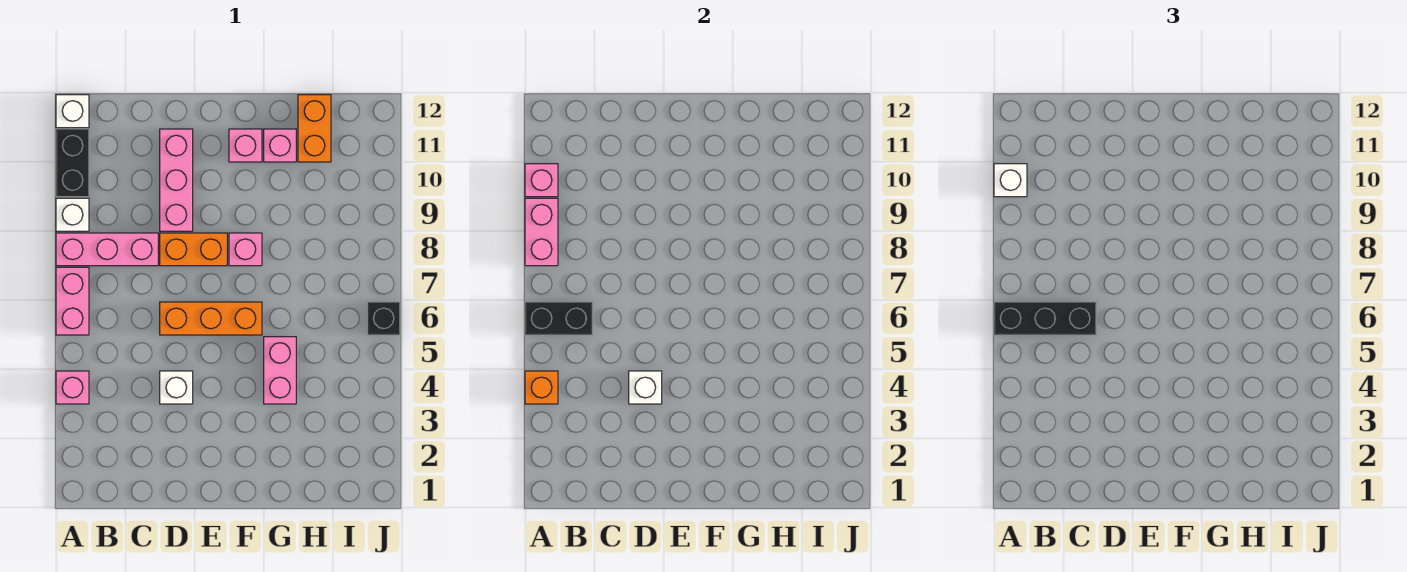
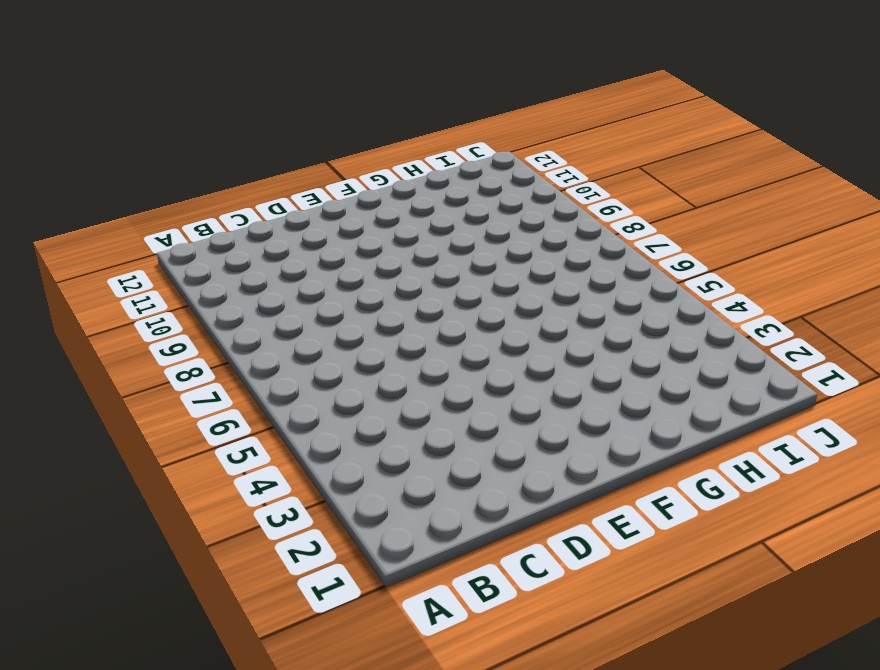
none -> pink brick A4 level 1
none -> pink brick A6:A7 level 1
none -> pink brick A8:C8 level 1

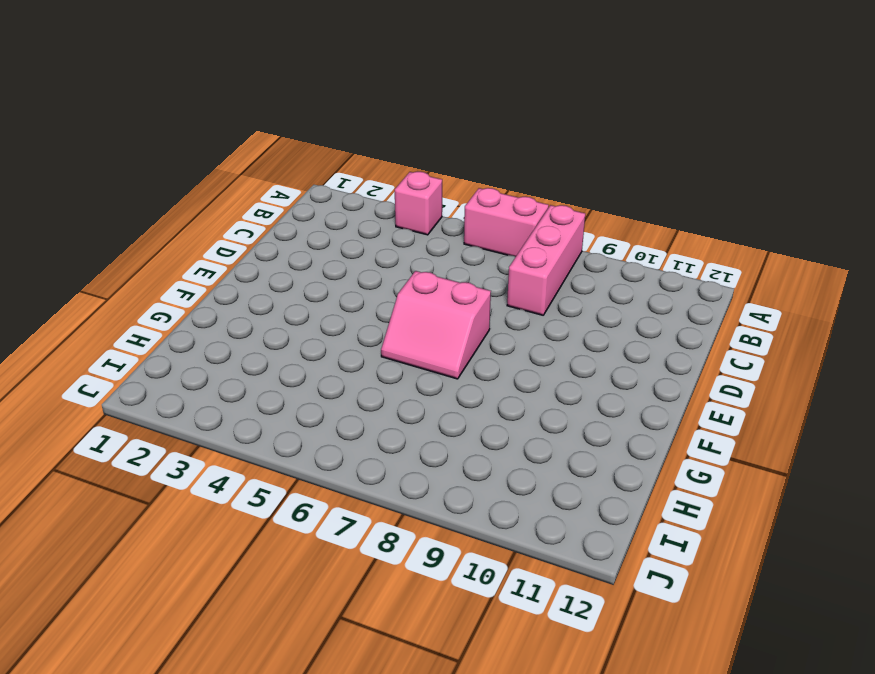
pink slope E6:F7 level 1 top E -> orange brick D6:F6 level 1
none -> white brick A9 level 1
none -> black brick A10:A11 level 1
none -> white brick A12 level 1

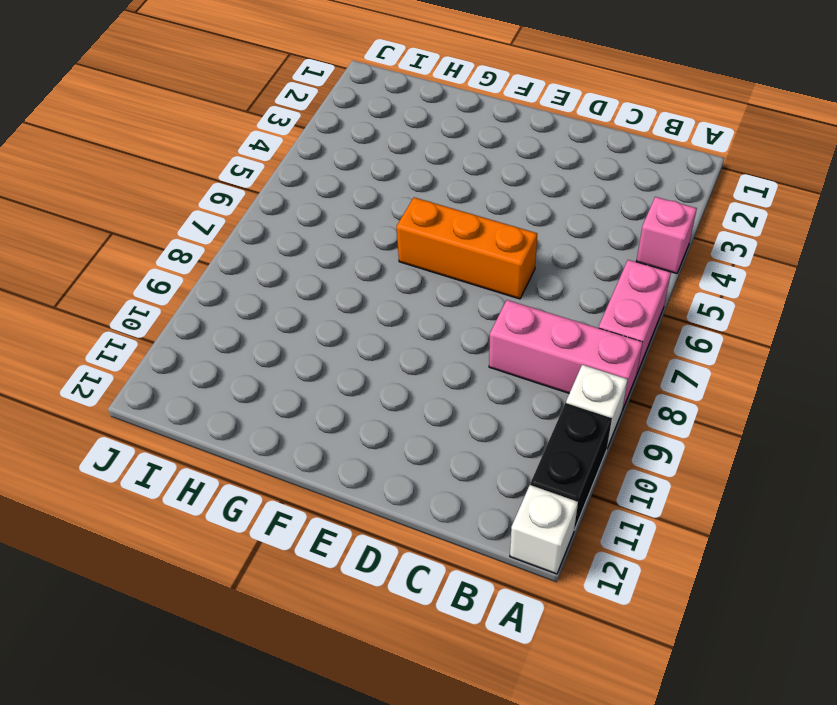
none -> white brick D4 level 1
none -> orange brick D8:E8 level 1
none -> pink brick D9:D11 level 1

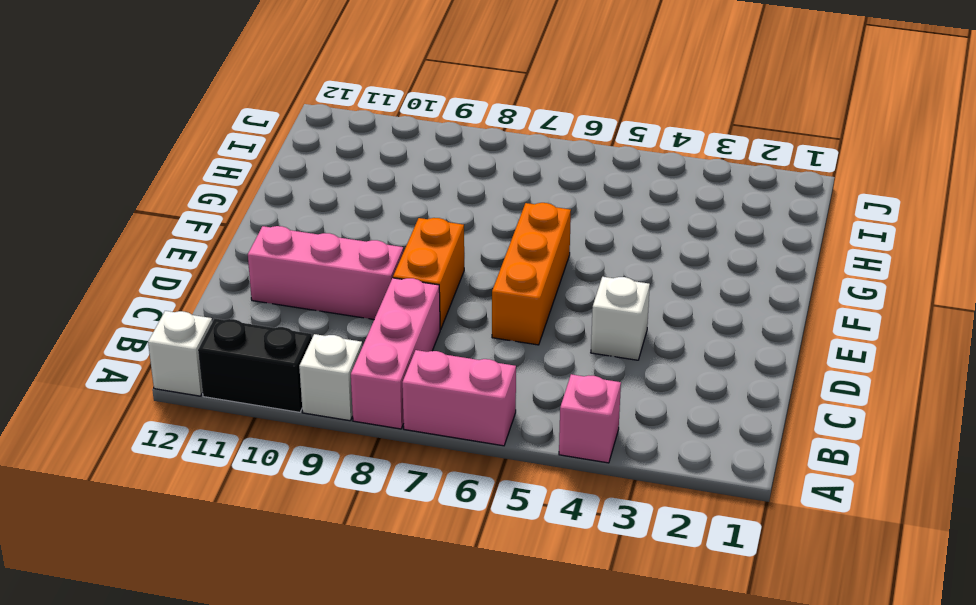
none -> pink brick F8 level 1
none -> pink brick F11 level 1
none -> pink brick G4:G5 level 1

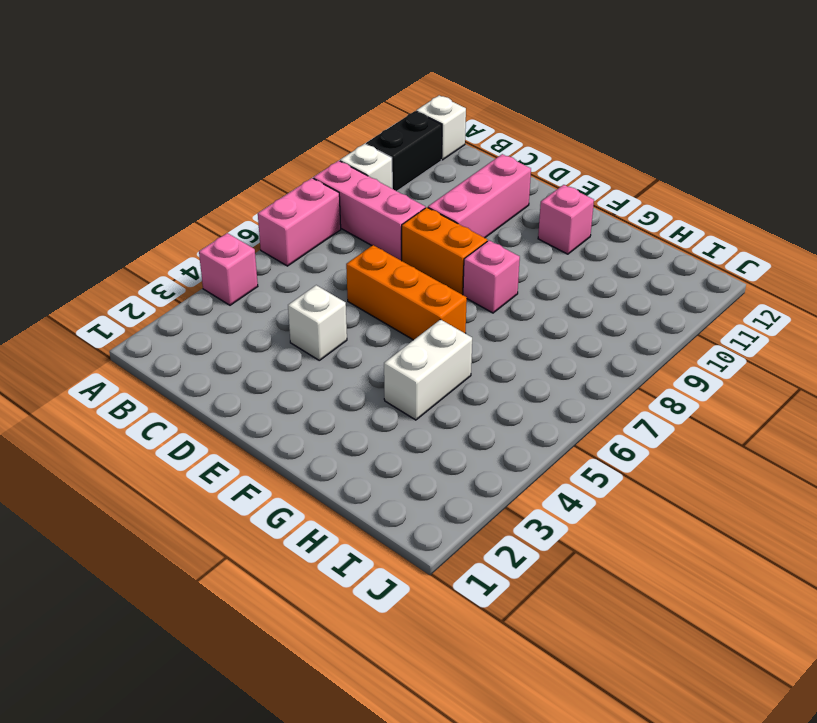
white brick G4:G5 level 1 -> pink brick G4:G5 level 1
none -> pink brick G11 level 1
none -> orange brick H11:H12 level 1
none -> black brick J6 level 1

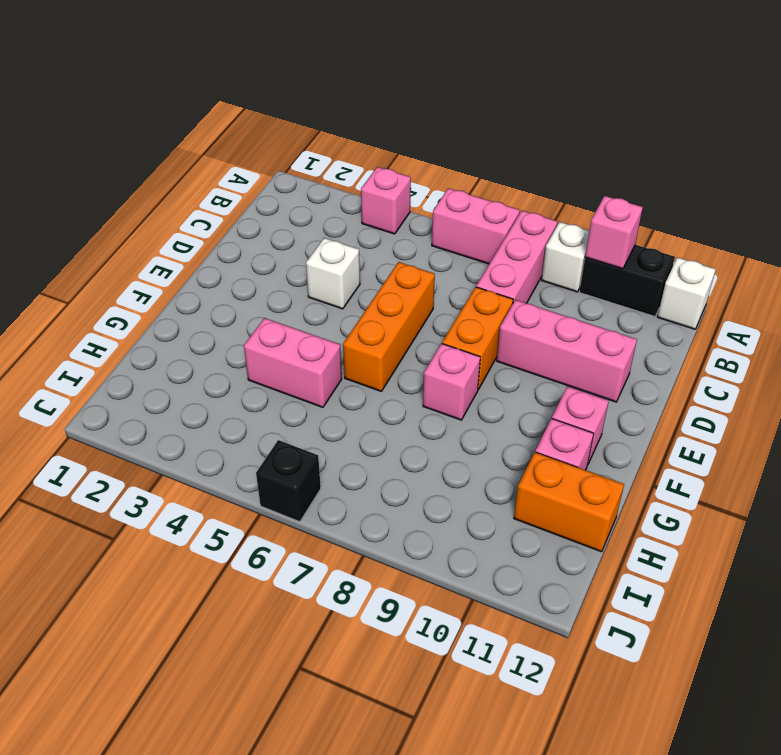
none -> orange brick A4 level 2
none -> black brick A6:B6 level 2
none -> pink brick A8:A9 level 2

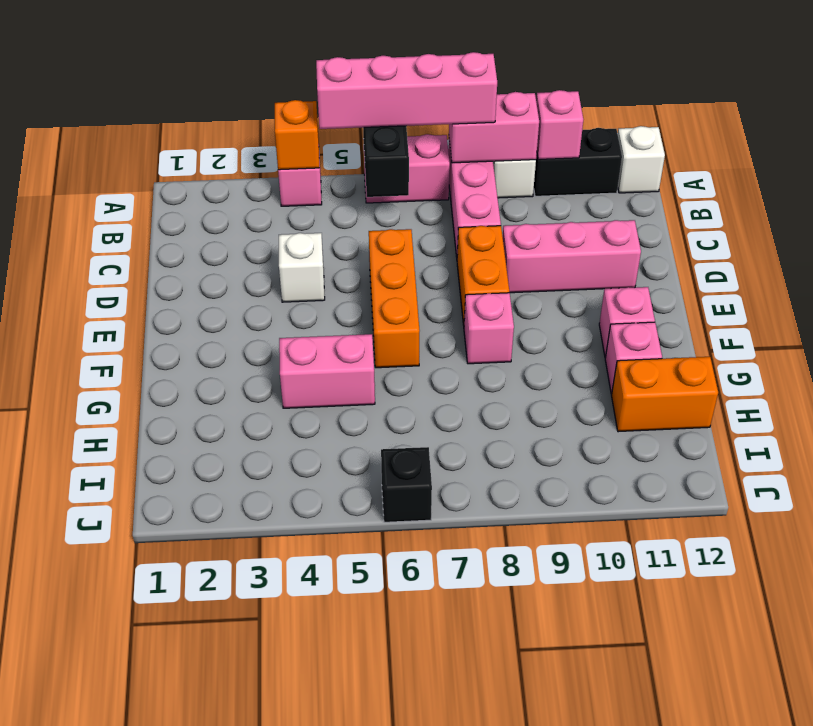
pink brick A5:A8 level 3 -> black brick A6:C6 level 3
none -> white brick D4 level 2
none -> white brick A10 level 3

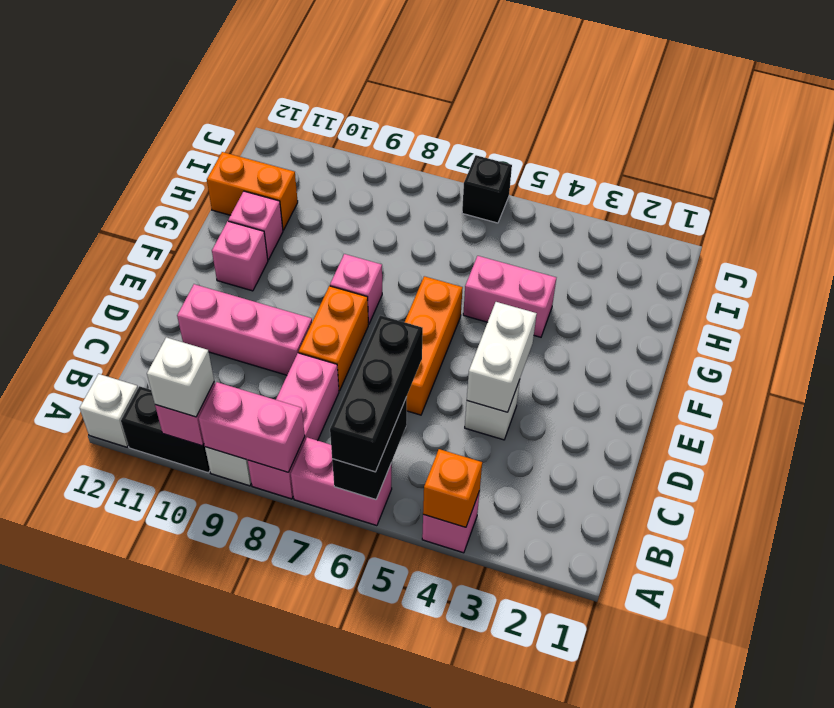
white brick D4:E4 level 2 -> white brick D4 level 2

